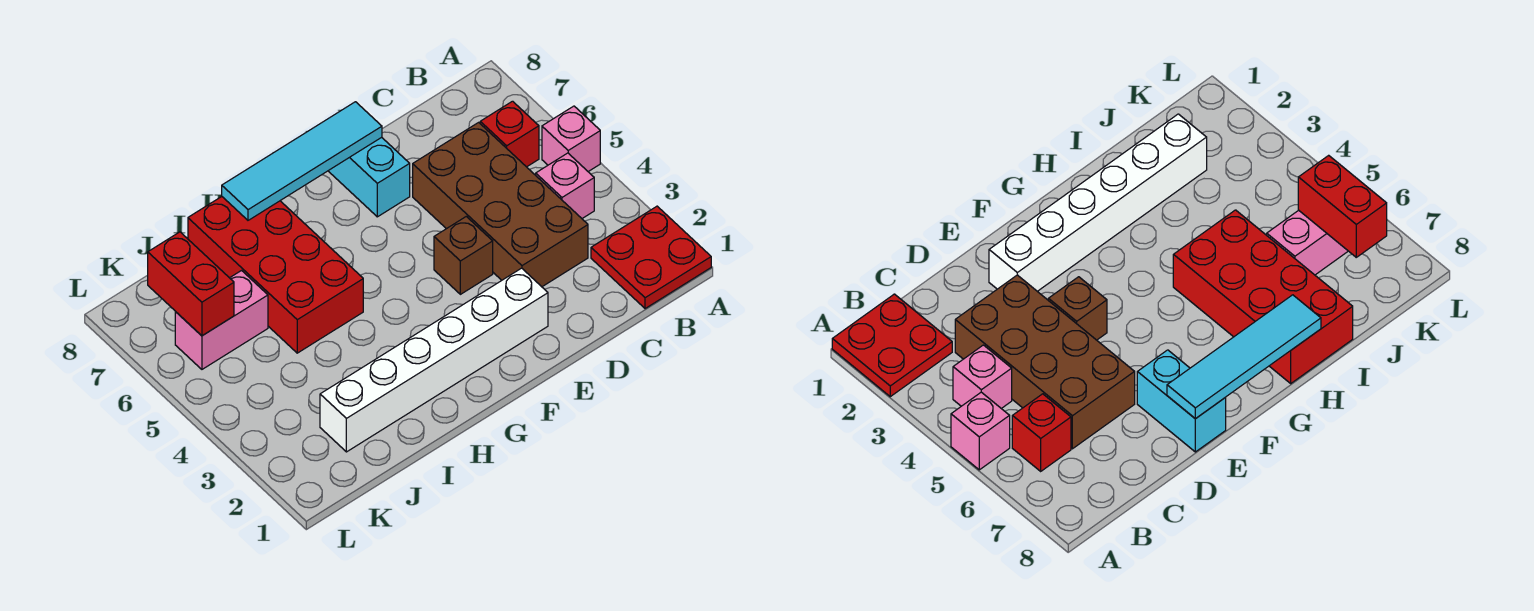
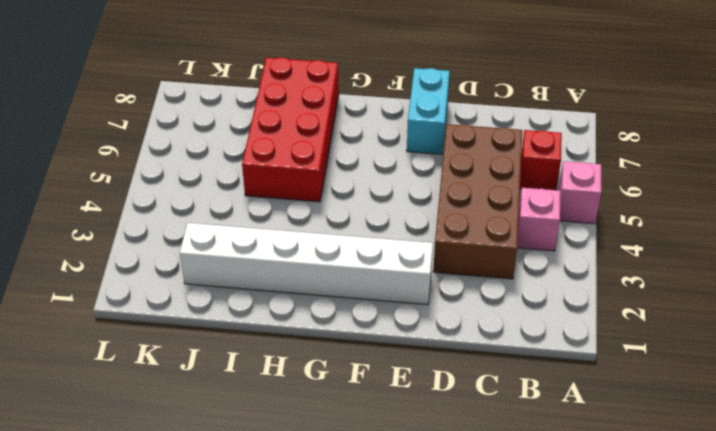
none -> red plate A1:B2 level 1
none -> brown brick E4 level 1
none -> pink brick J6:K6 level 1

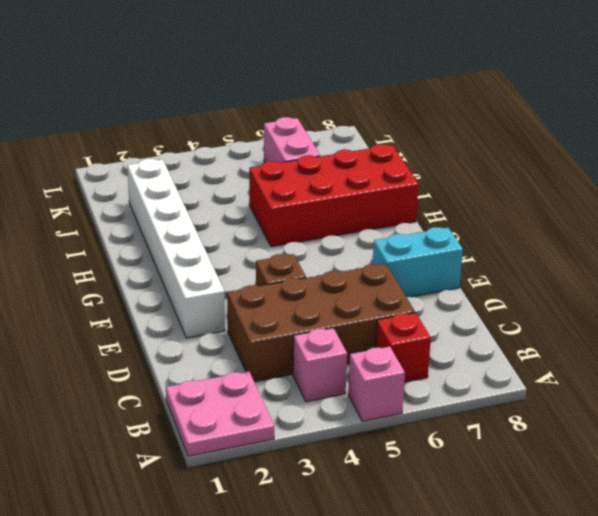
pink plate A1:B2 level 1 -> red plate A1:B2 level 1
none -> cyan tile E8:H8 level 2
none -> red brick K6:K7 level 2

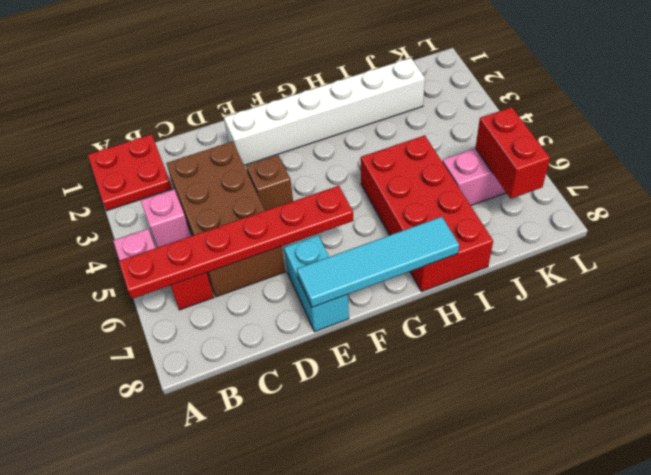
red plate A6:F6 level 2 -> none

